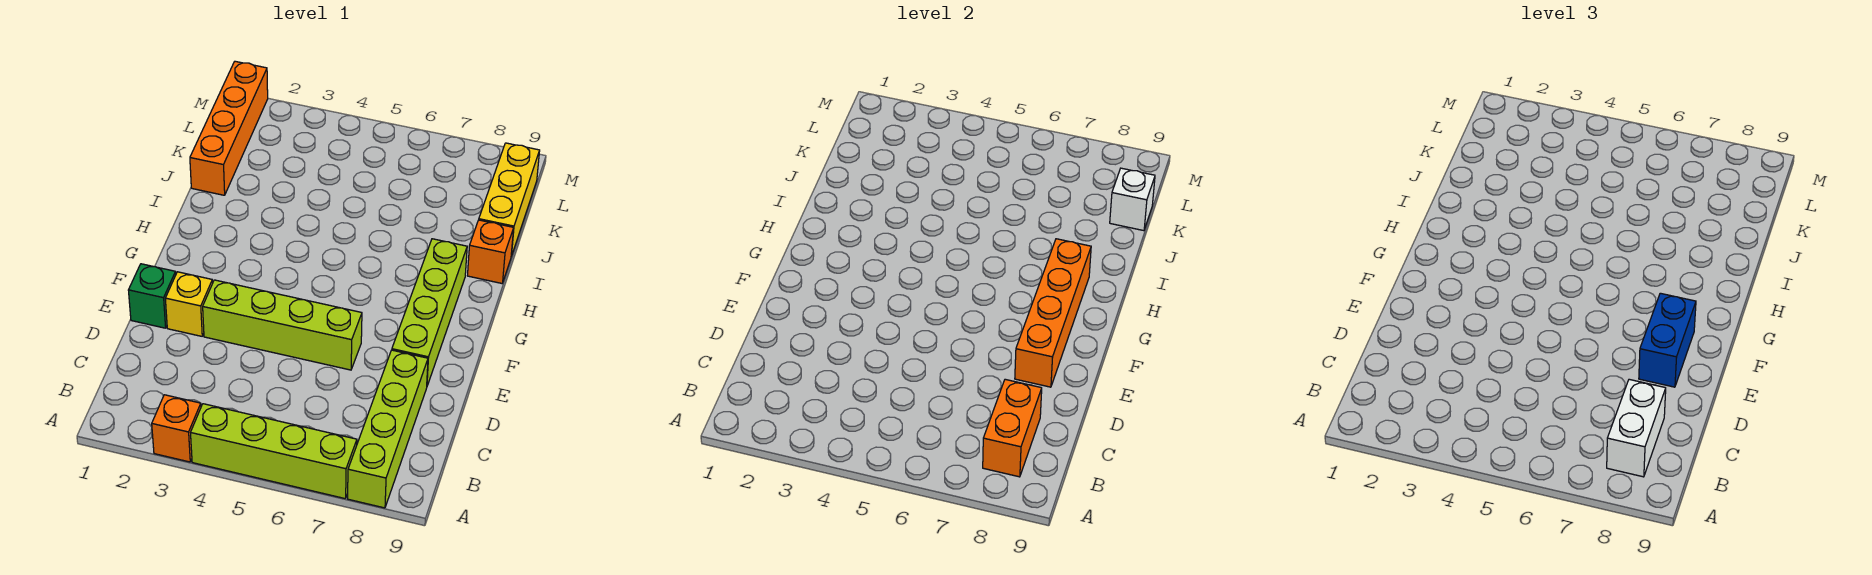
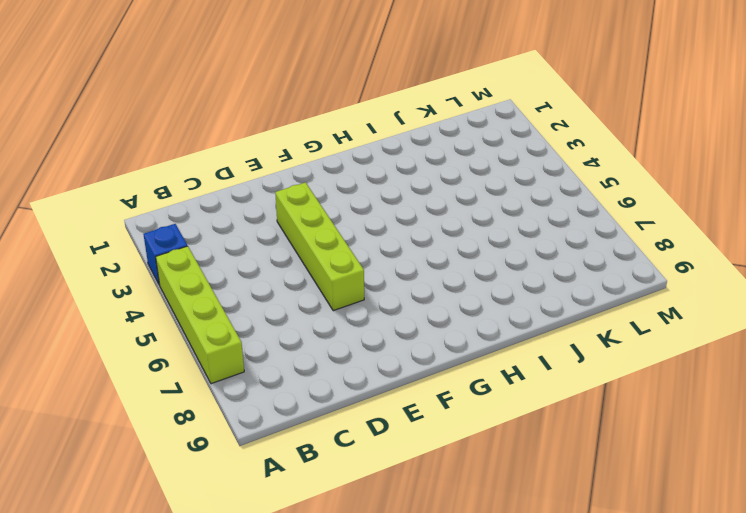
blue brick A3 level 1 -> orange brick A3 level 1
none -> lime brick A8:D8 level 1
none -> green brick E1 level 1
none -> yellow brick E2 level 1

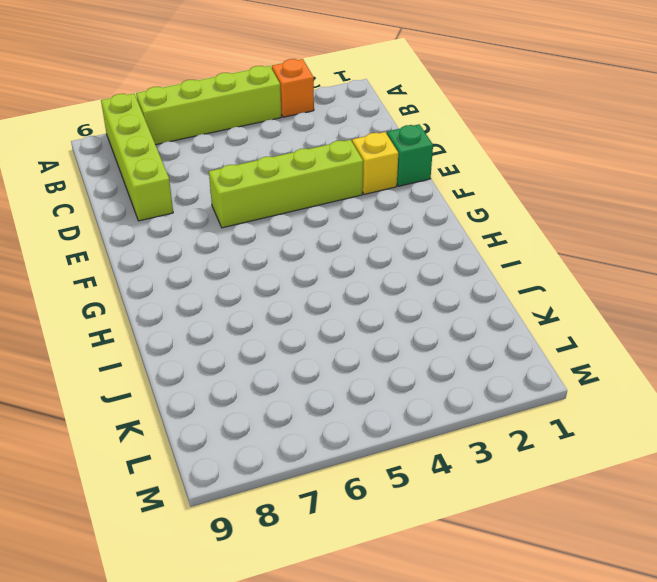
none -> lime brick E8:H8 level 1
none -> orange brick I9 level 1
none -> orange brick J1:M1 level 1

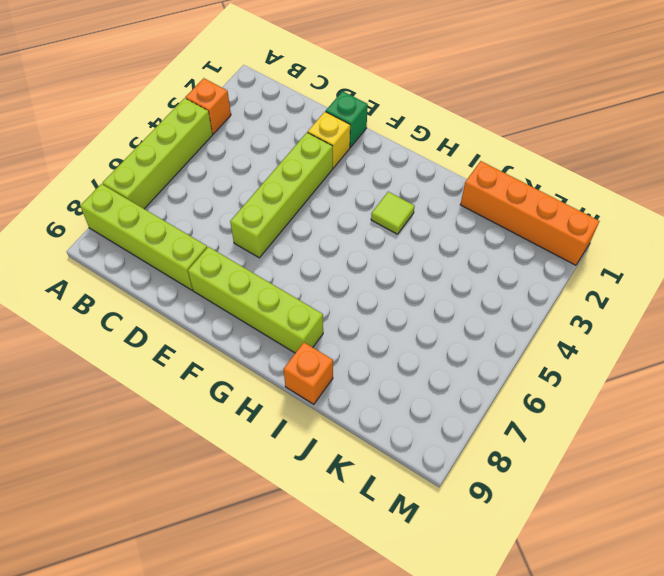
lime tile H3 level 1 -> none
none -> yellow brick J9:L9 level 1
none -> orange brick B8:C8 level 2
none -> orange brick E8:H8 level 2

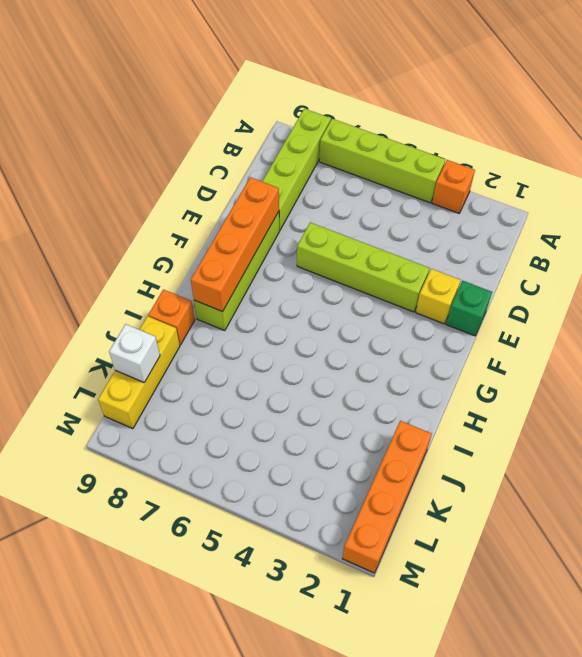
none -> orange brick B8:C8 level 2
none -> white brick B8:C8 level 3
none -> blue brick E8:F8 level 3

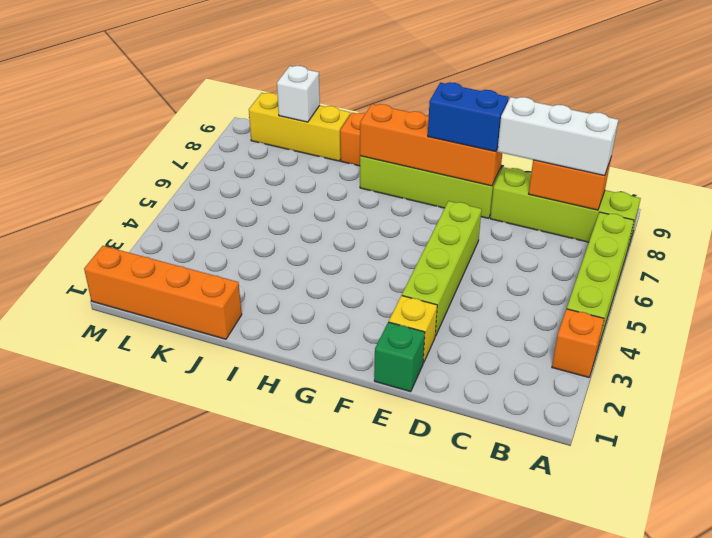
white brick B8:D8 level 3 -> white brick B8:C8 level 3

